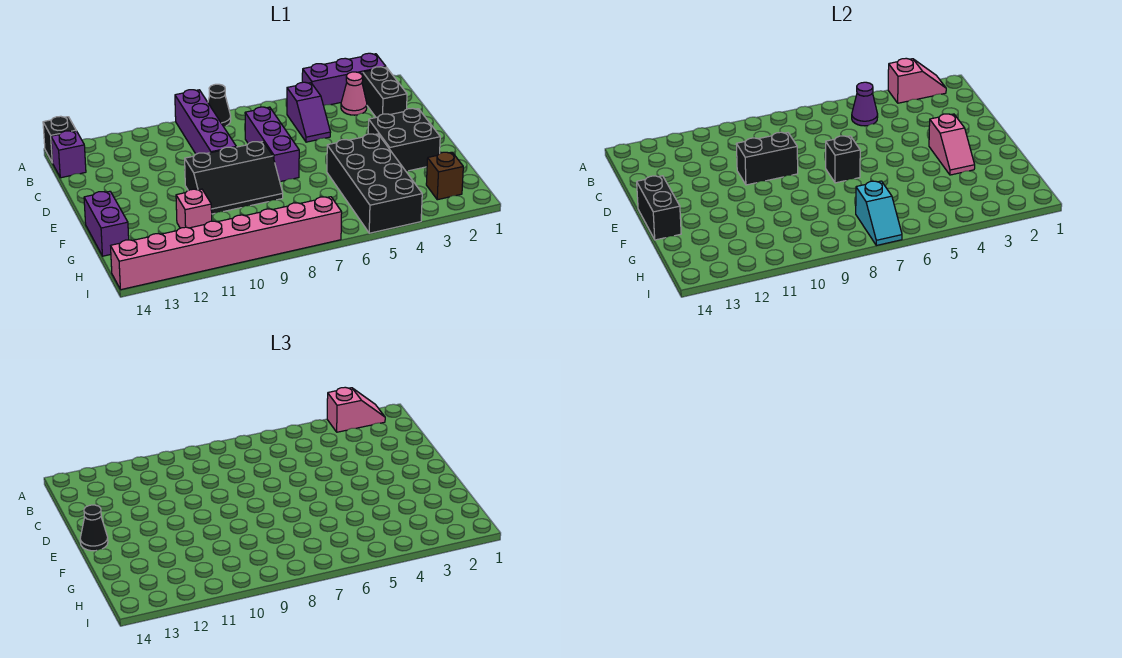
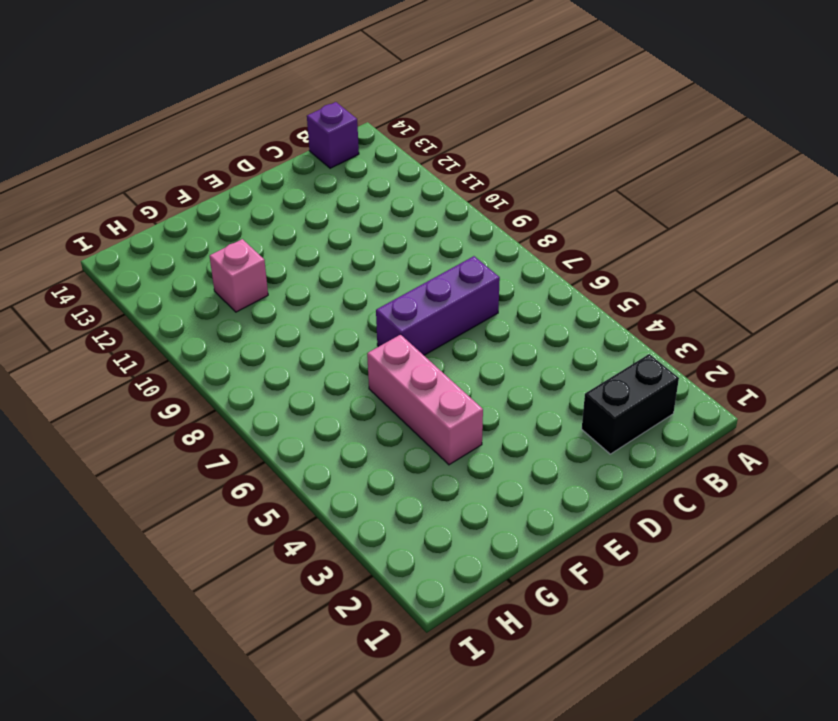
pink brick F4:F6 level 1 -> black brick F4:I5 level 1
none -> purple brick A2:A4 level 1
none -> black cone A8 level 1
none -> purple brick A9:D9 level 1

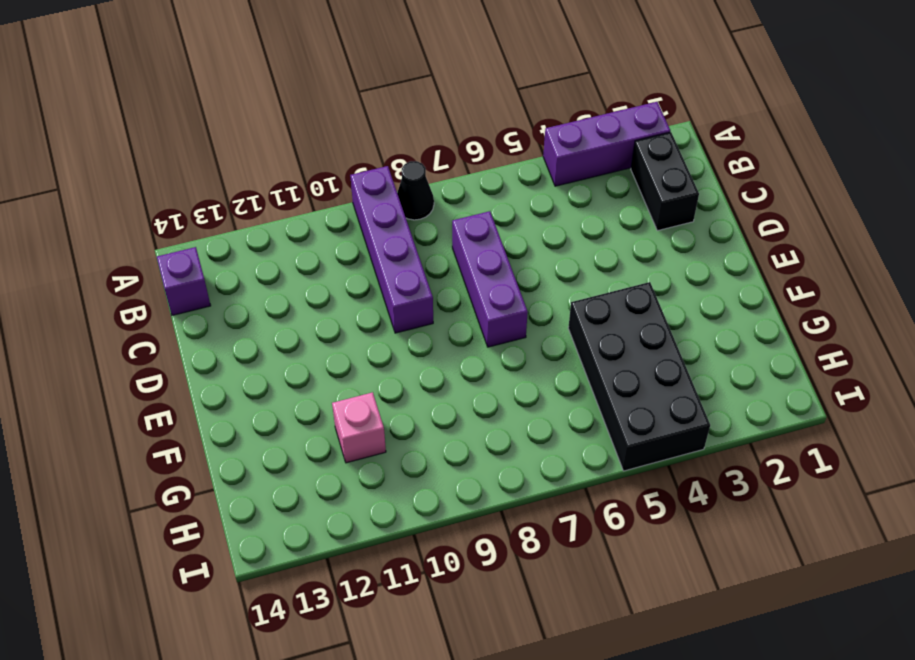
none -> black brick A14 level 1
none -> pink cone B3 level 1
none -> purple slope B5:C5 level 1 top B

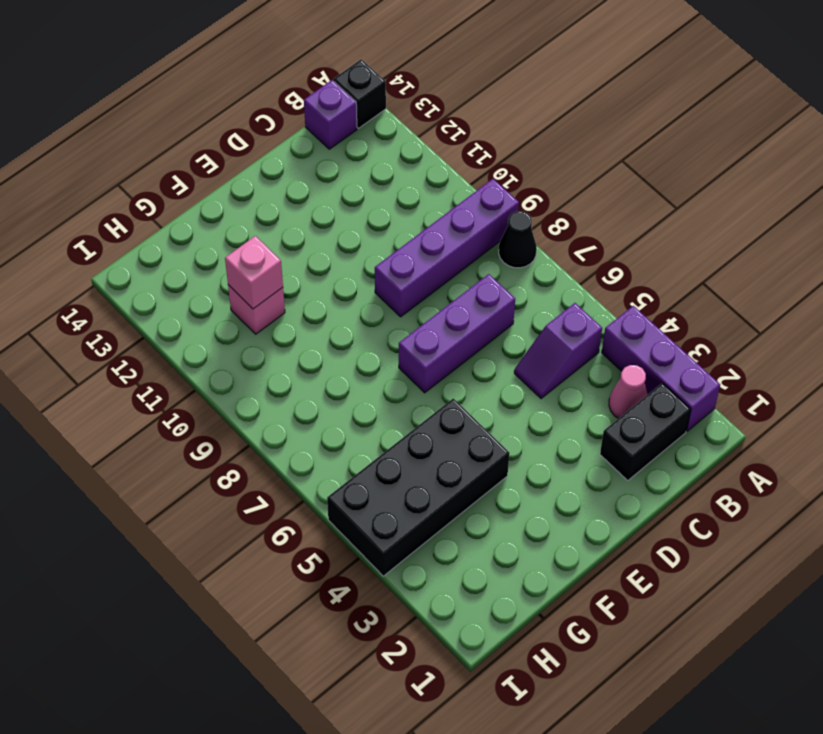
pink brick G11 level 2 -> none
none -> black brick E2:F3 level 1
none -> black slope E8:F10 level 1 top E
none -> purple brick F14:G14 level 1

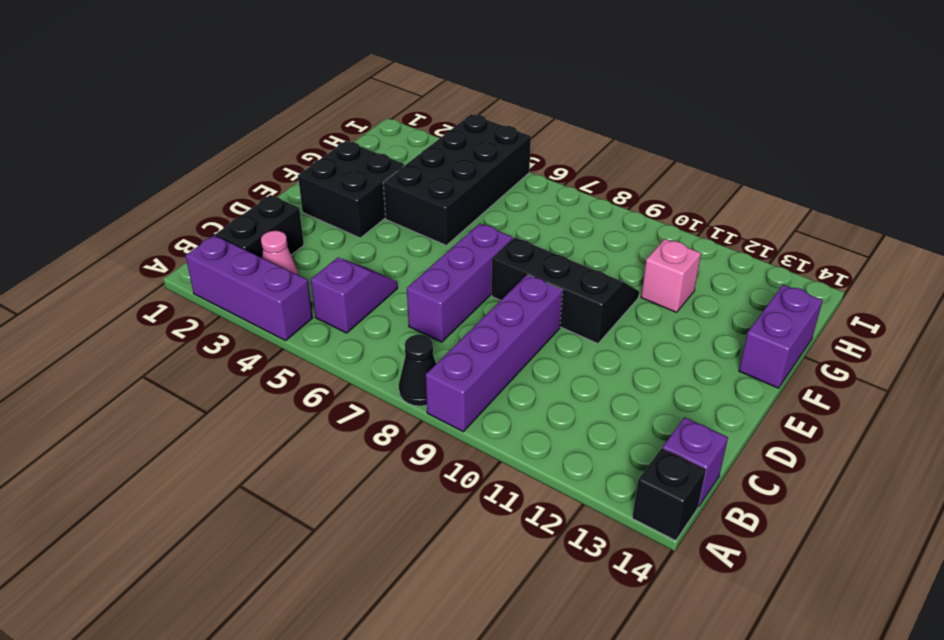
none -> brown brick H2 level 1
none -> pink brick I7:I14 level 1
none -> pink slope A2:A3 level 2 top 3

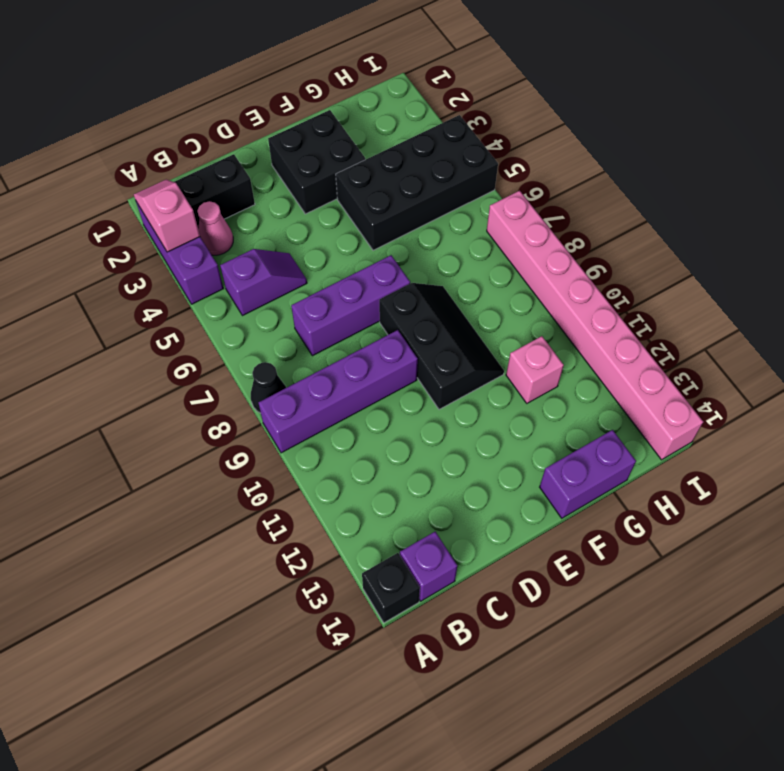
none -> brown brick H2 level 1
none -> purple cone B5 level 2
none -> black brick D9:D10 level 2

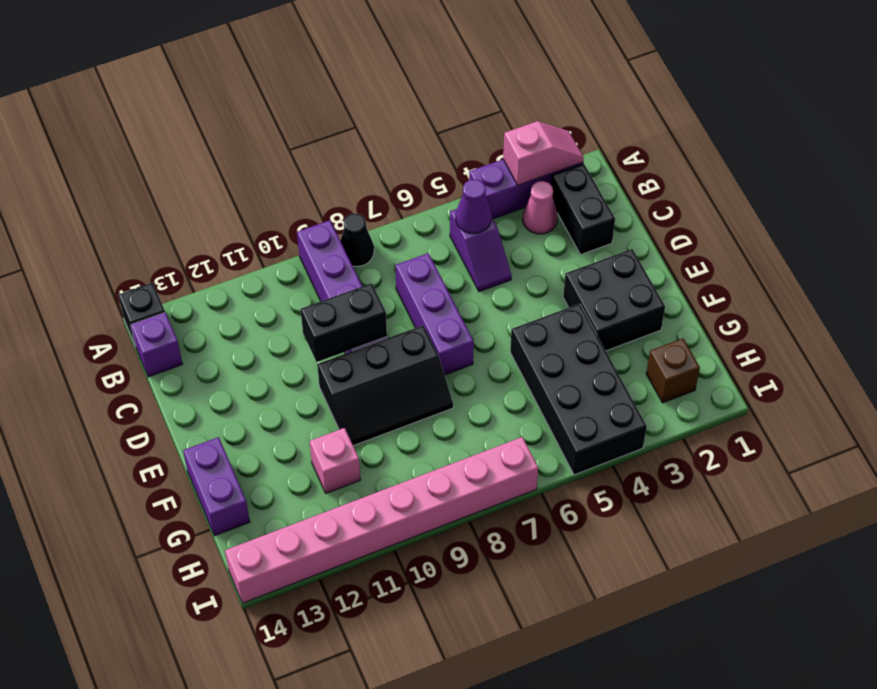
none -> pink slope E3:F3 level 2 top E
none -> black brick E7 level 2
none -> black brick E14:F14 level 2

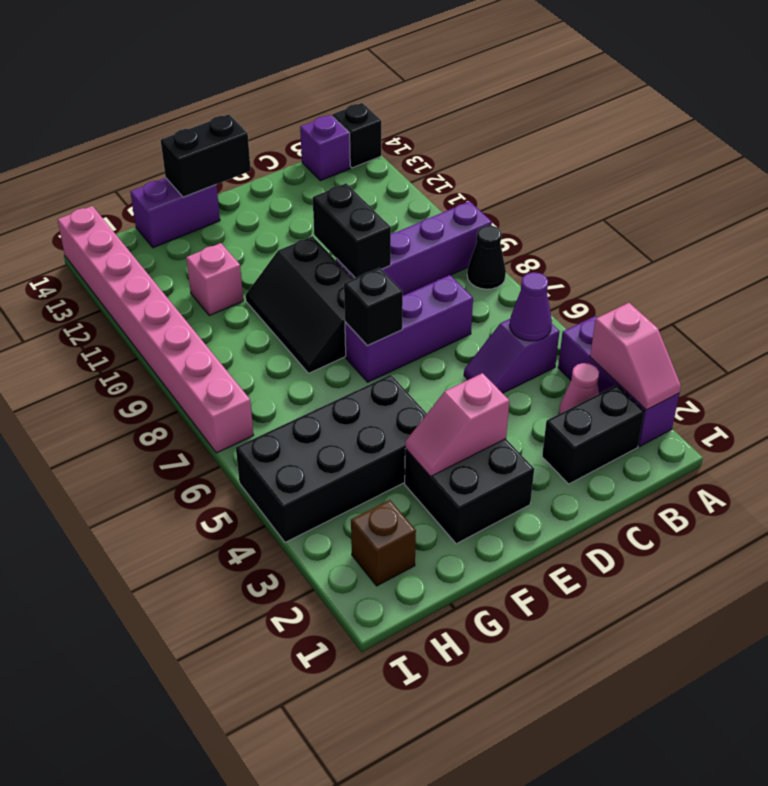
none -> cyan slope H7:I7 level 2 top H
none -> pink slope A2:A3 level 3 top 3
none -> black cone E14 level 3

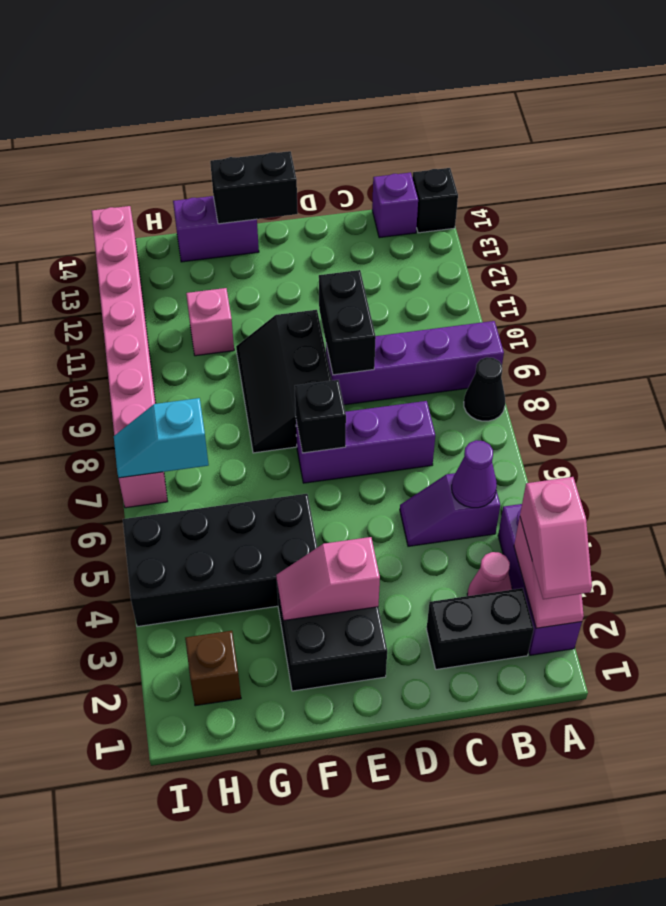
none -> black cone E14 level 3

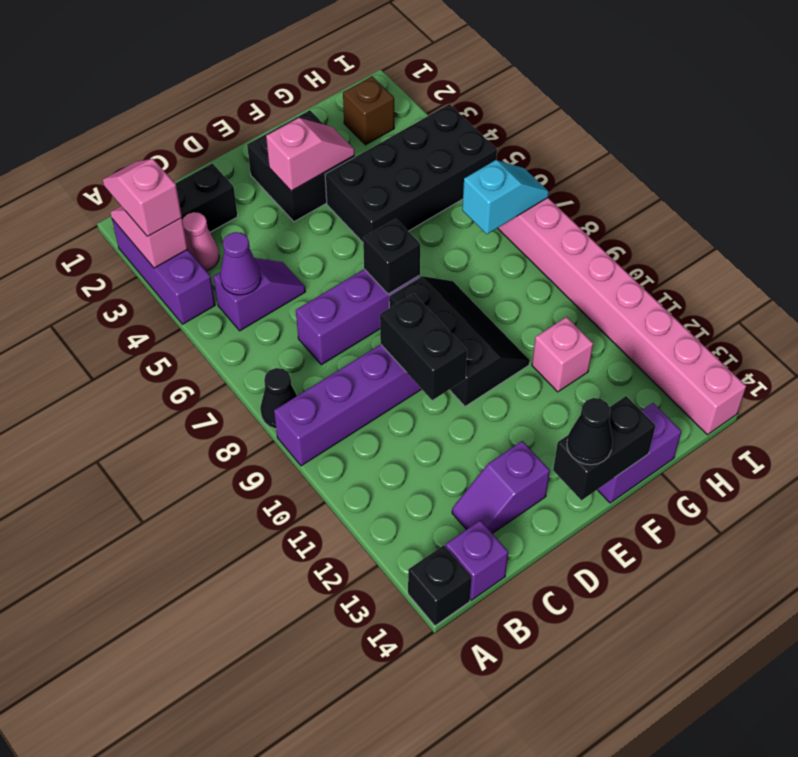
purple slope C13:D13 level 1 top D -> none

